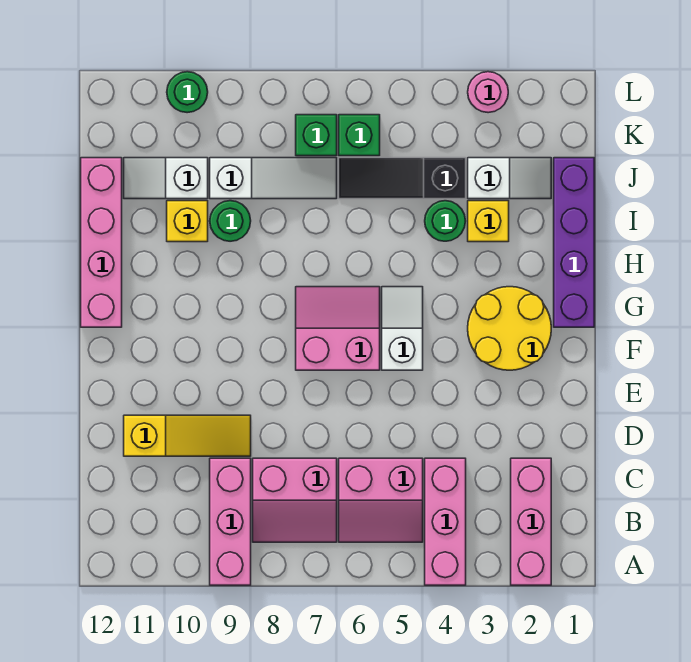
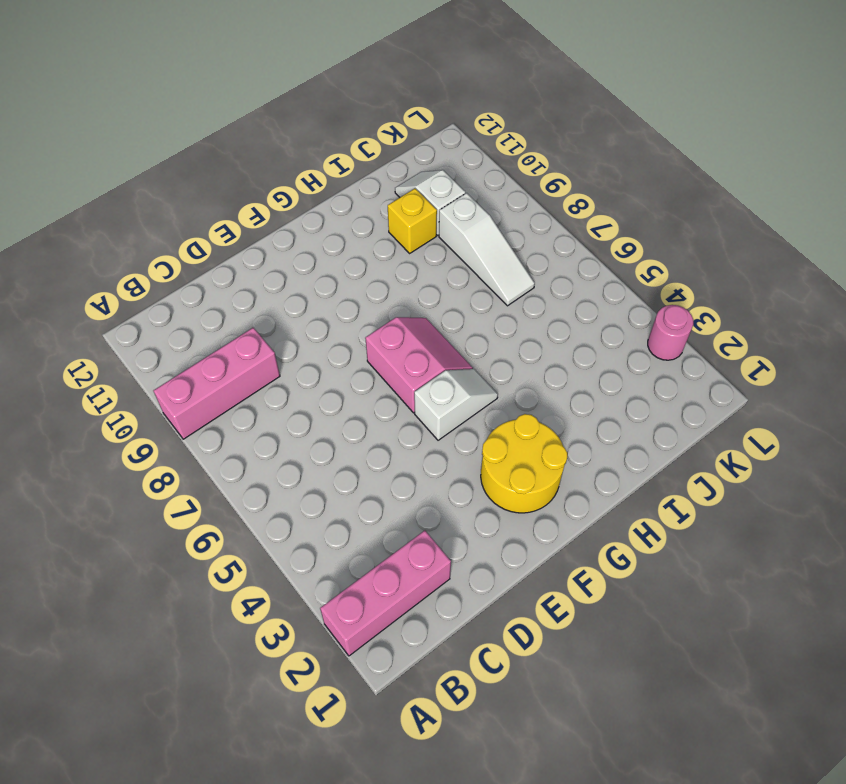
none -> pink brick A4:C4 level 1
none -> pink slope B5:C6 level 1 top C
none -> pink slope B7:C8 level 1 top C

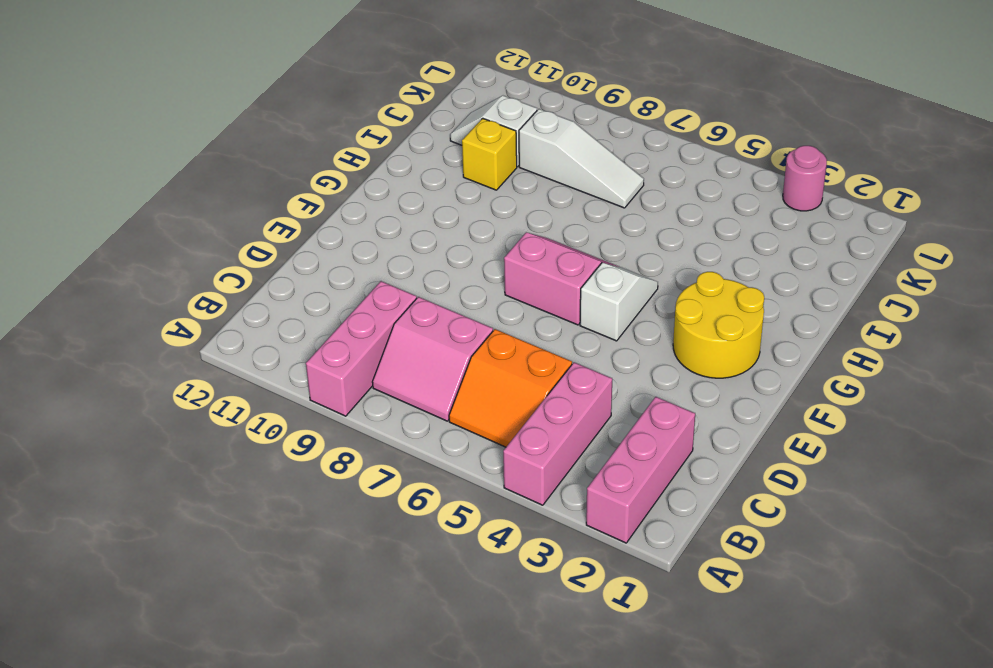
orange slope B5:C6 level 1 top C -> pink slope B5:C6 level 1 top C
none -> yellow slope D9:D11 level 1 top 11
none -> purple brick G1:J1 level 1
none -> pink brick G12:J12 level 1

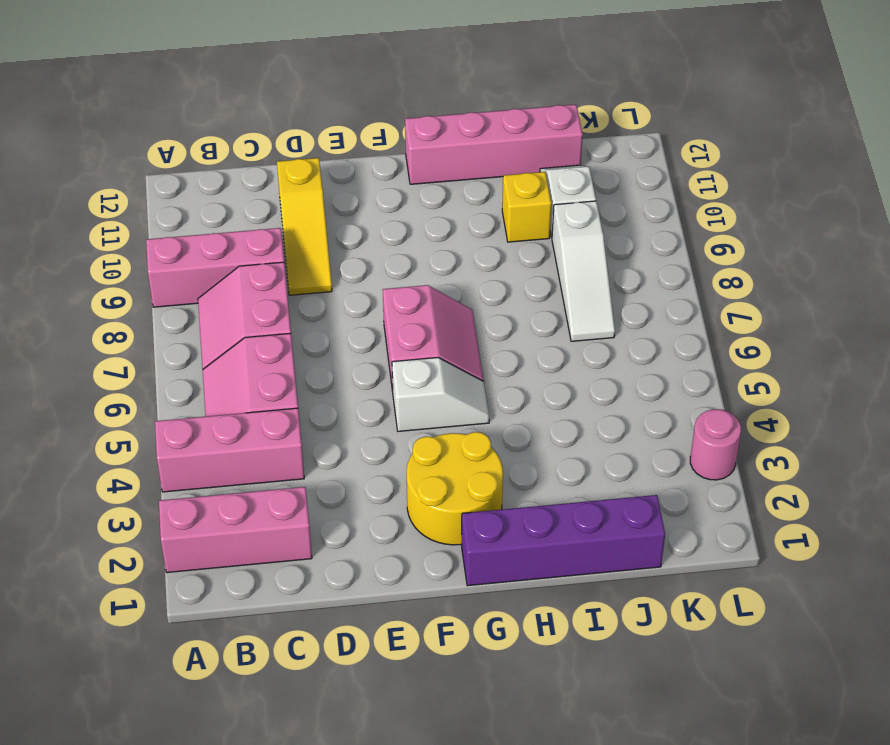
none -> yellow brick I3 level 1
none -> green round brick I4 level 1
none -> green round brick I9 level 1

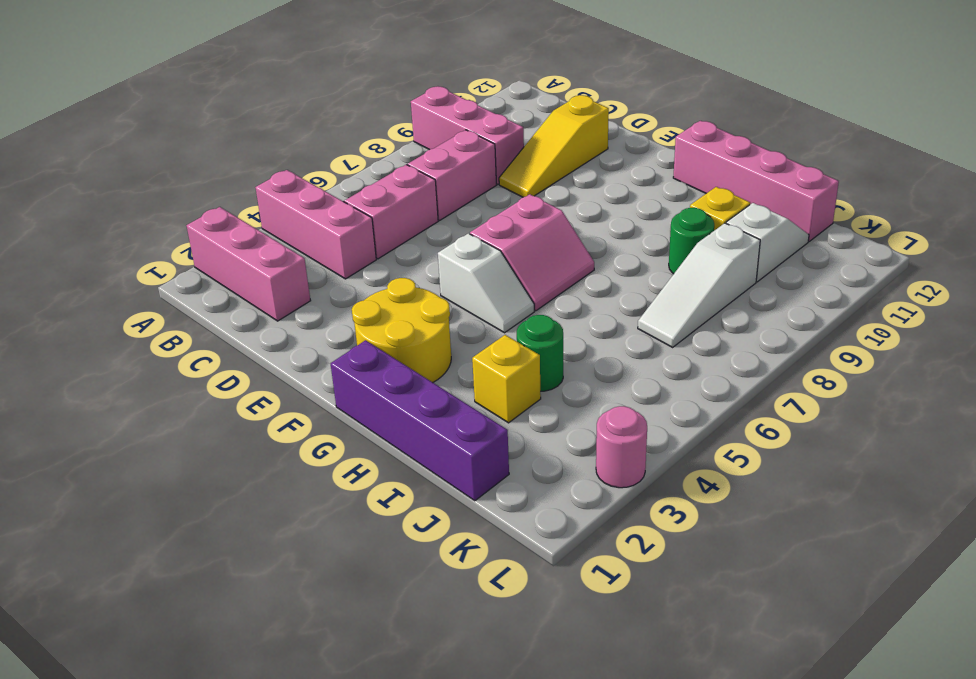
none -> white slope J2:J3 level 1 top 3
none -> black slope J4:J6 level 1 top 4
none -> green brick K6 level 1

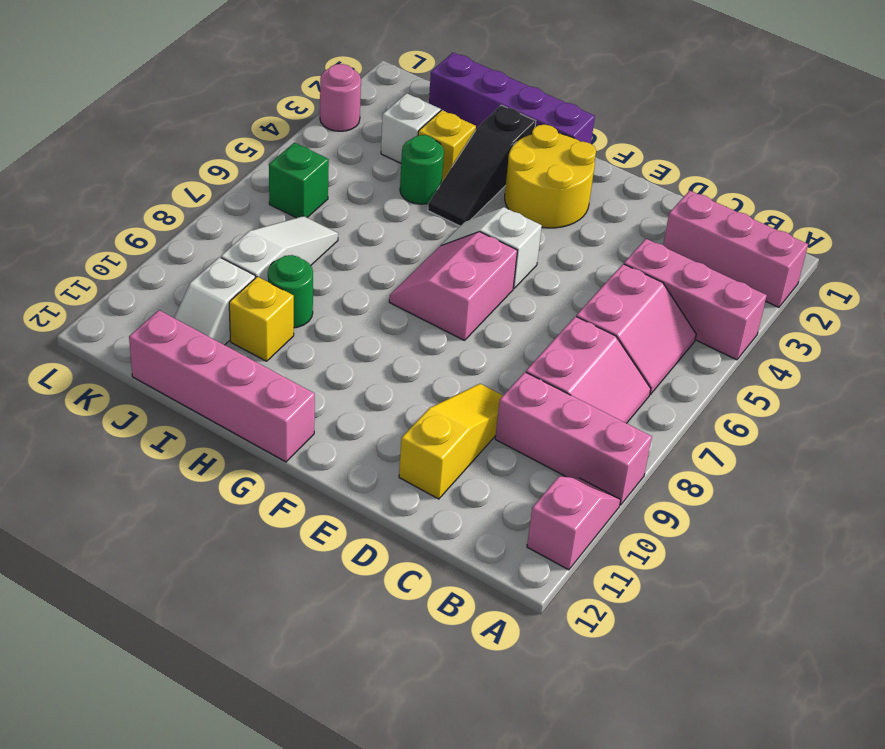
pink slope A10:A11 level 1 top 11 -> none
black slope H2:H4 level 1 top 2 -> black slope J4:J6 level 1 top 4
none -> green brick K7 level 1
none -> green round brick L10 level 1

